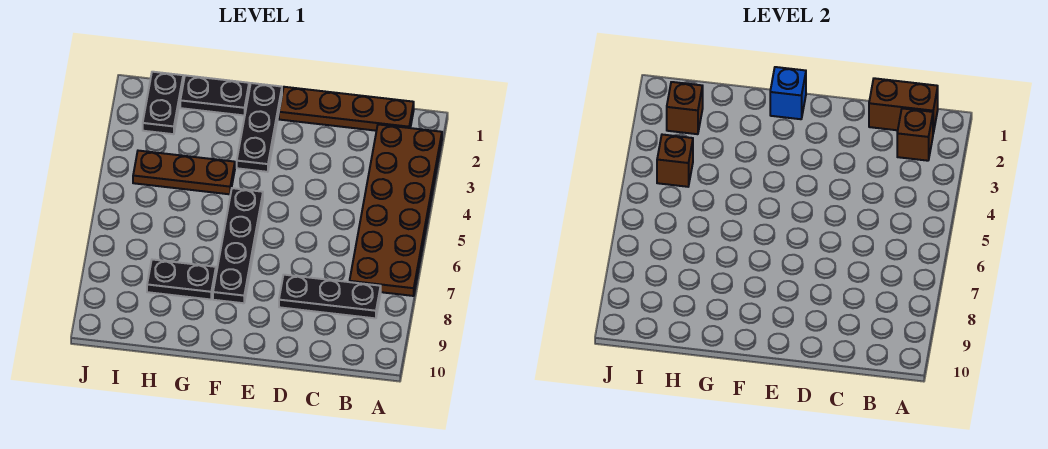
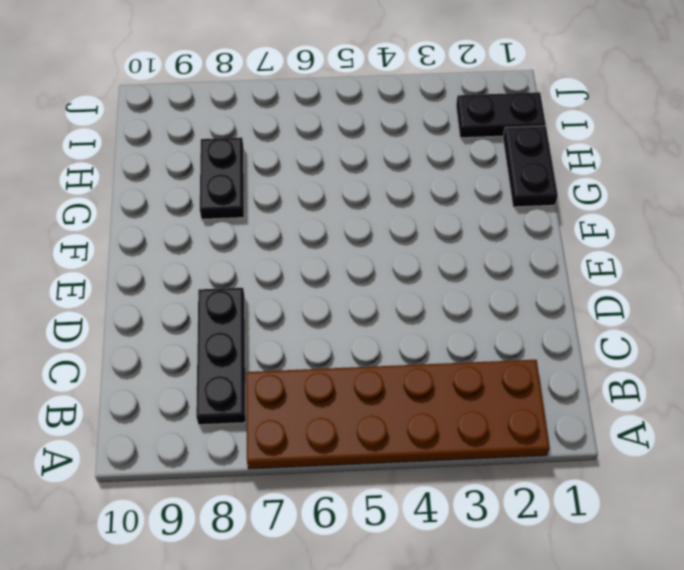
none -> brown plate B1:E1 level 1
none -> black plate F1:F3 level 1
none -> black plate F5:F8 level 1

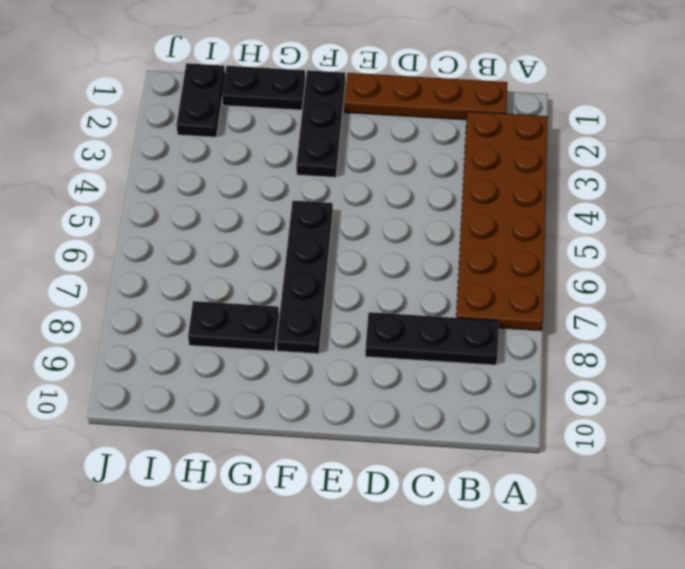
none -> brown plate G4:I4 level 1
none -> brown brick B1:C1 level 2
none -> brown brick B2 level 2

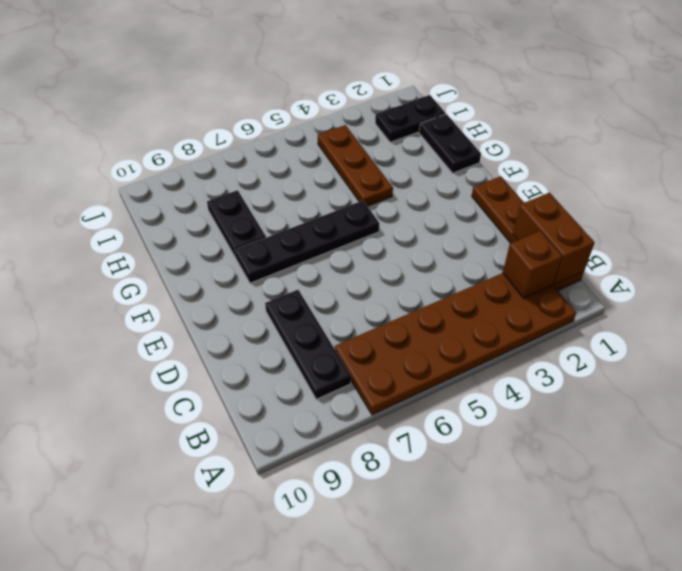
none -> black plate F1:F3 level 1
none -> blue brick F1 level 2
none -> brown brick I2 level 2

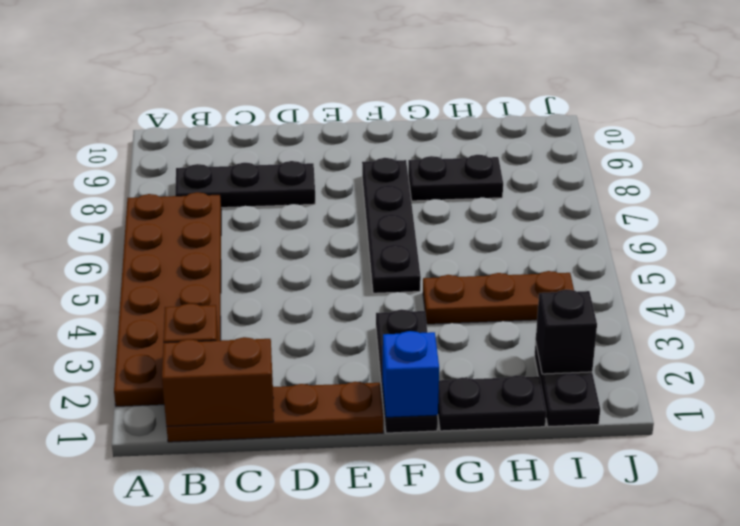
black brick I2 level 2 -> brown brick I2 level 2
none -> brown brick I4 level 2

